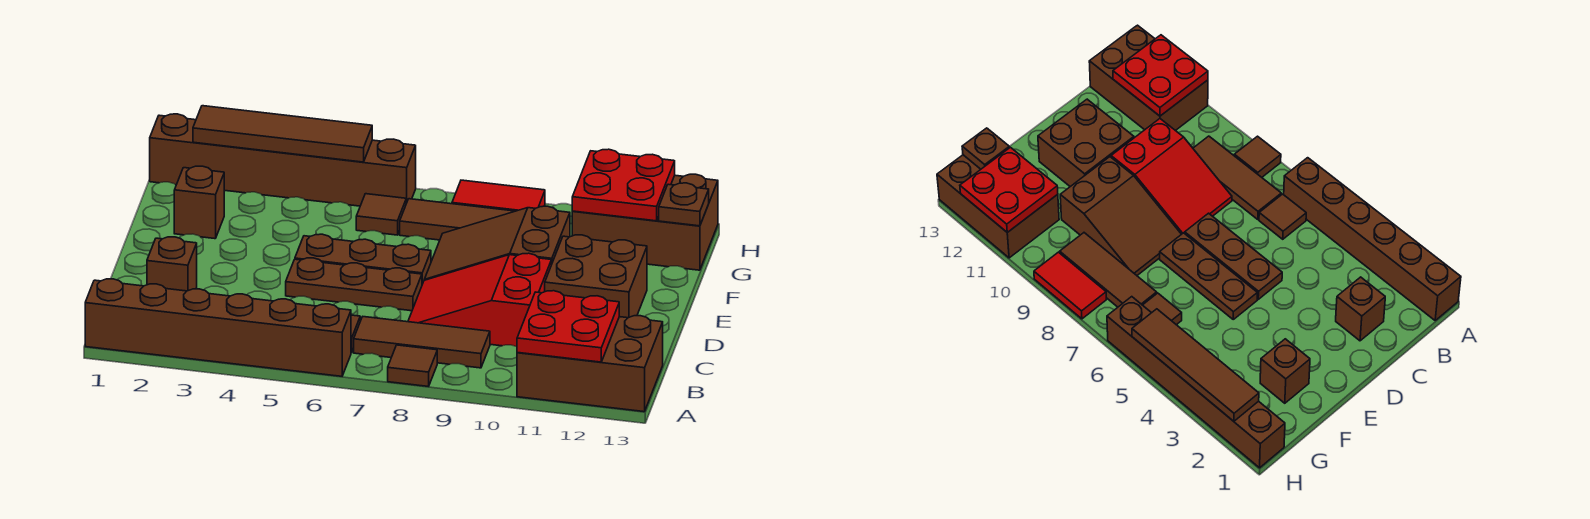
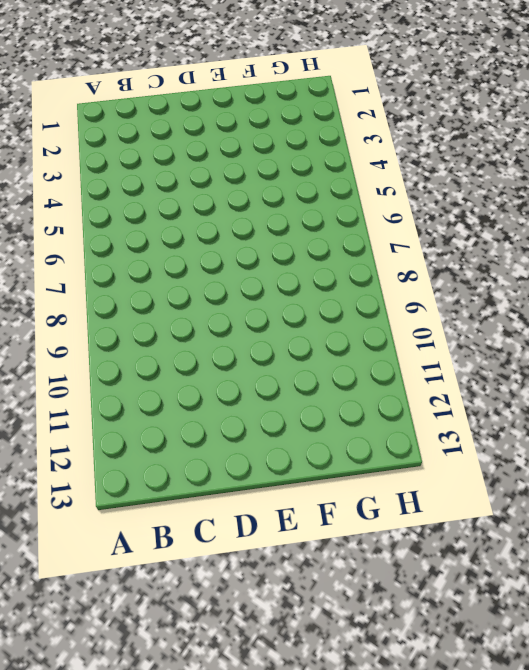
none -> brown brick A1:A6 level 1
none -> brown tile A8 level 1
none -> brown brick A11:B13 level 1

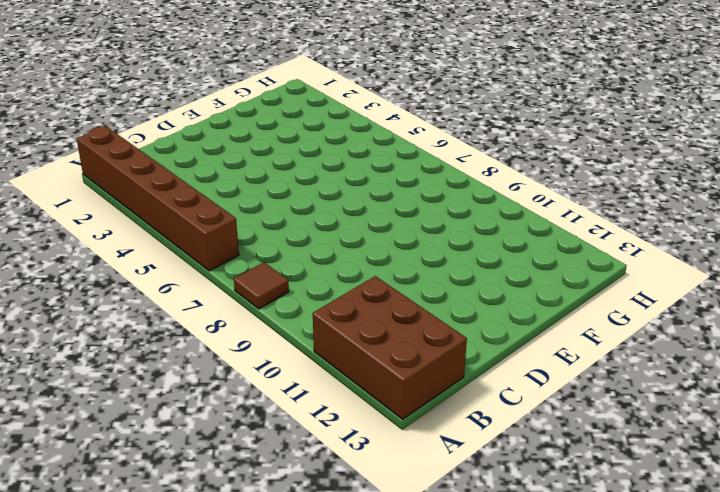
none -> brown tile B6 level 1
none -> brown tile B7:B9 level 1
none -> brown brick C2 level 1

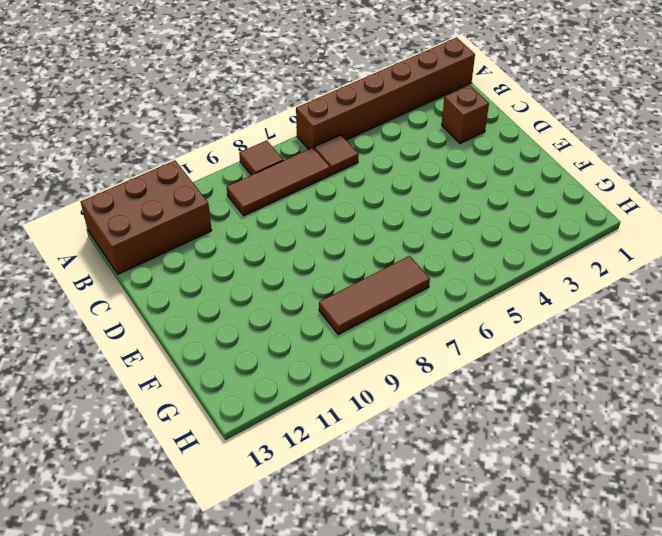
none -> red slope C8:D10 level 1 top 10
none -> brown plate D5:D7 level 1
none -> brown brick D11:E12 level 1

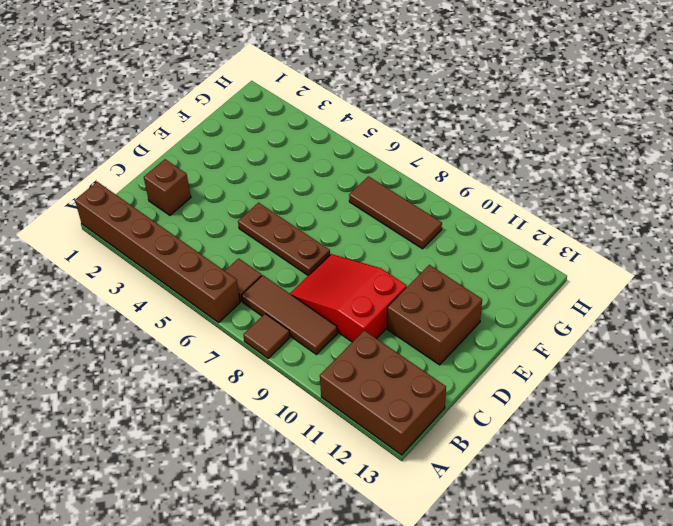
none -> brown plate E5:E7 level 1
none -> brown slope E8:F10 level 1 top 10
none -> brown brick F2 level 1

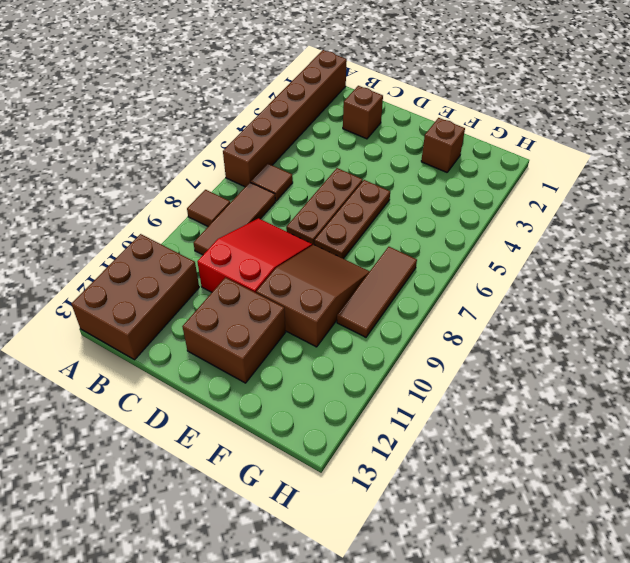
none -> brown tile G6 level 1
none -> brown brick G11:H13 level 1
none -> brown brick H1:H6 level 1

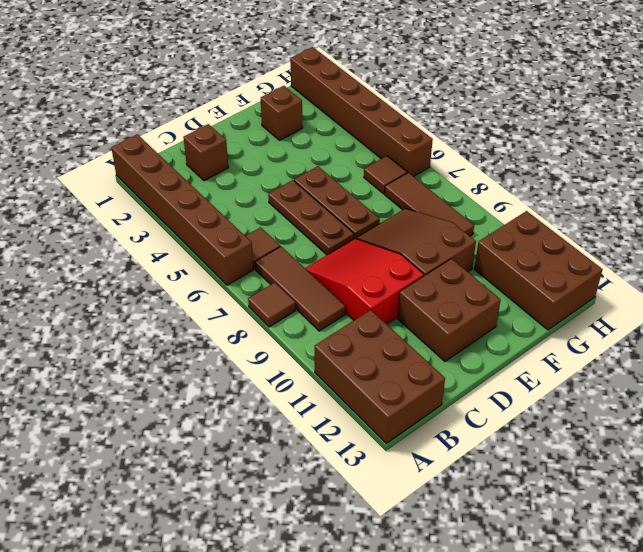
none -> red tile H8:H9 level 1
none -> red plate A11:B12 level 2
none -> red plate G11:H12 level 2

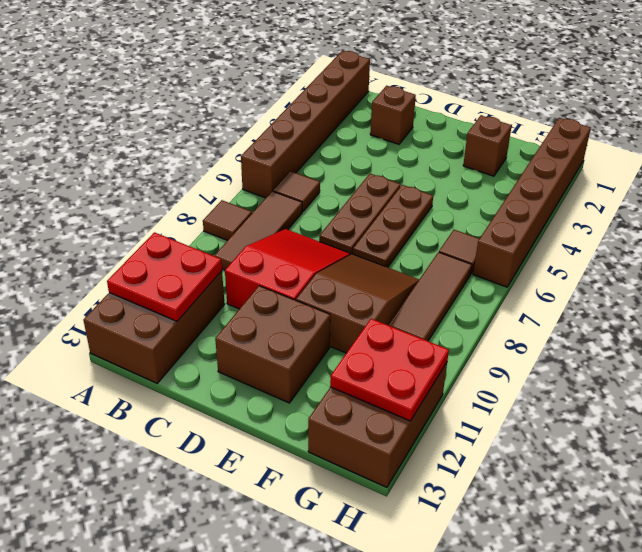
none -> red tile H8:H9 level 1
none -> brown plate G13 level 2
none -> brown tile H2:H5 level 2

